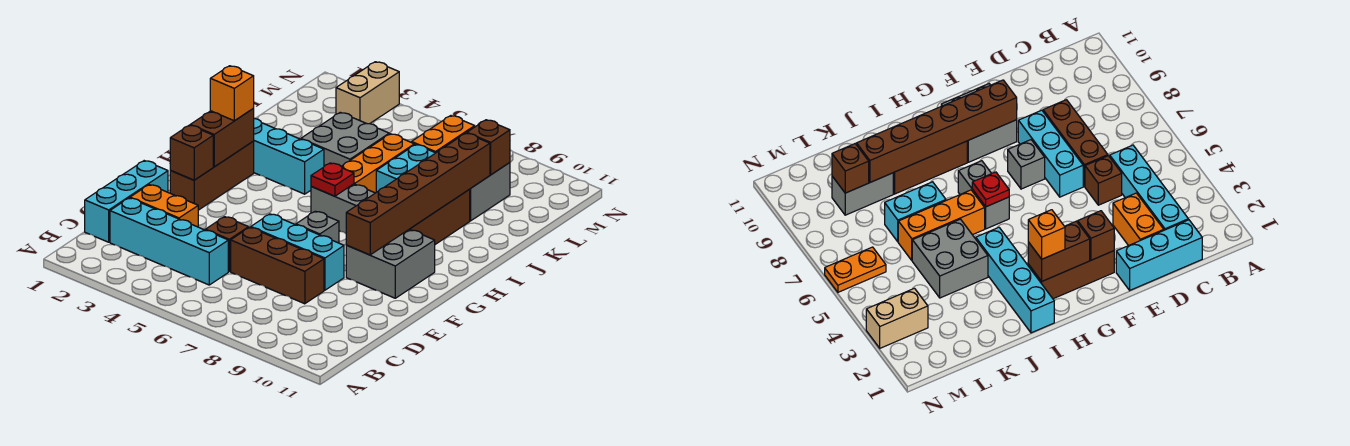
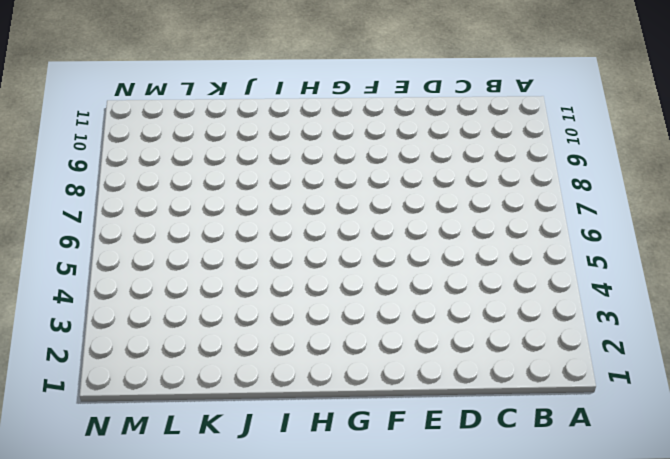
none -> cyan brick C1:E1 level 1
none -> cyan brick C2:C5 level 1
none -> orange brick D2:D3 level 1

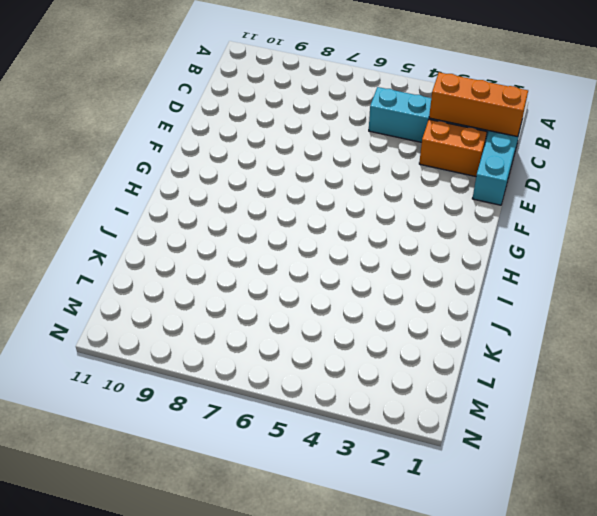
orange brick C1:C3 level 2 -> orange brick I6:K6 level 1
none -> brown brick D5 level 1
none -> brown brick D6:D8 level 1
none -> cyan brick E6:E8 level 1

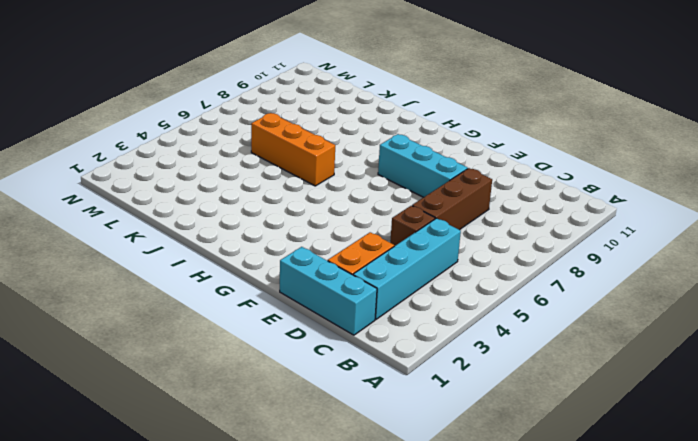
cyan brick E8:G8 level 1 -> cyan brick E6:E8 level 1
none -> brown brick F2:H2 level 1
none -> grey brick F7 level 1
none -> grey brick F9:G10 level 1

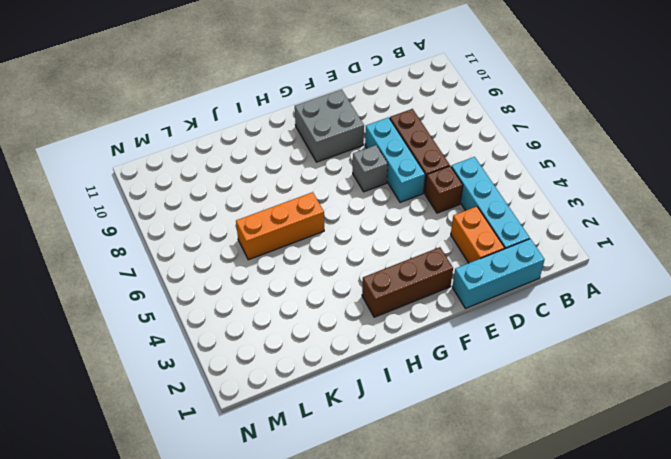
none -> grey brick H6:H7 level 1
none -> brown brick H9:J9 level 1
none -> cyan brick I1:I4 level 1

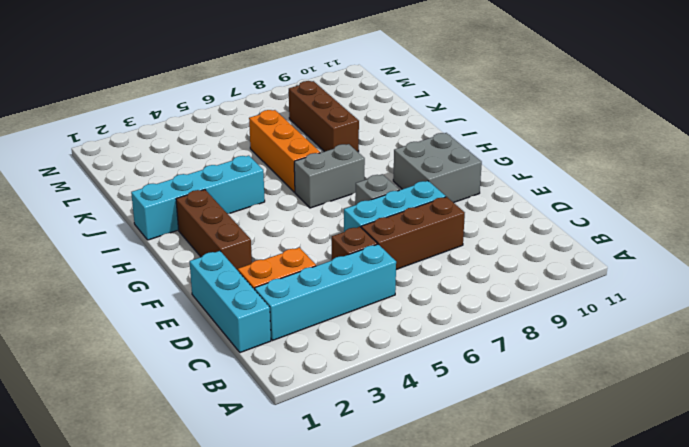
brown brick J8:L8 level 1 -> brown brick H9:J9 level 1
none -> grey brick J4:K5 level 1
none -> cyan brick J7:K7 level 1
none -> grey brick K9:L9 level 1

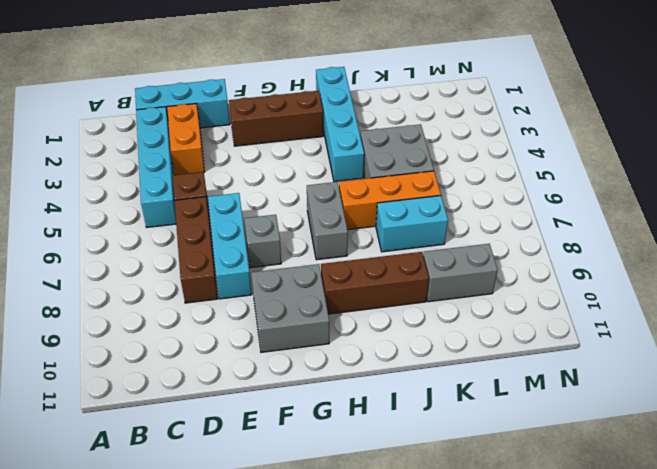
none -> tan brick M3:N3 level 1
none -> orange plate M6:N6 level 1
none -> brown brick F2 level 2

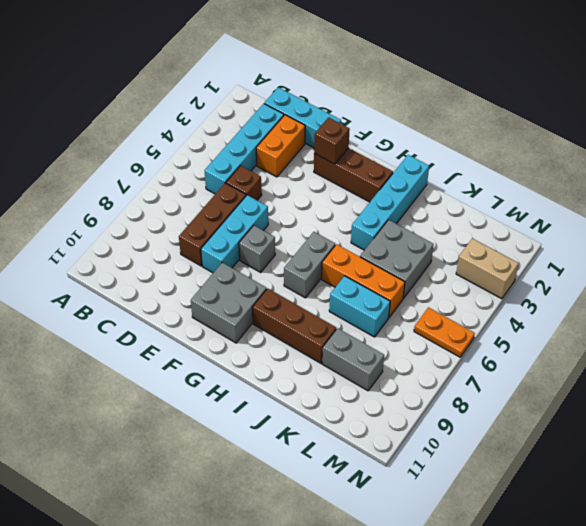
none -> brown brick F9:K9 level 2
none -> brown brick G2:H2 level 2
none -> red plate H6 level 2

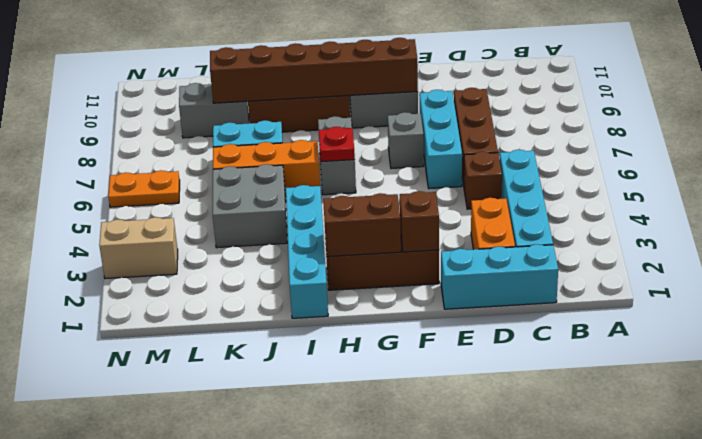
none -> brown brick L9 level 2
none -> orange brick H2 level 3

